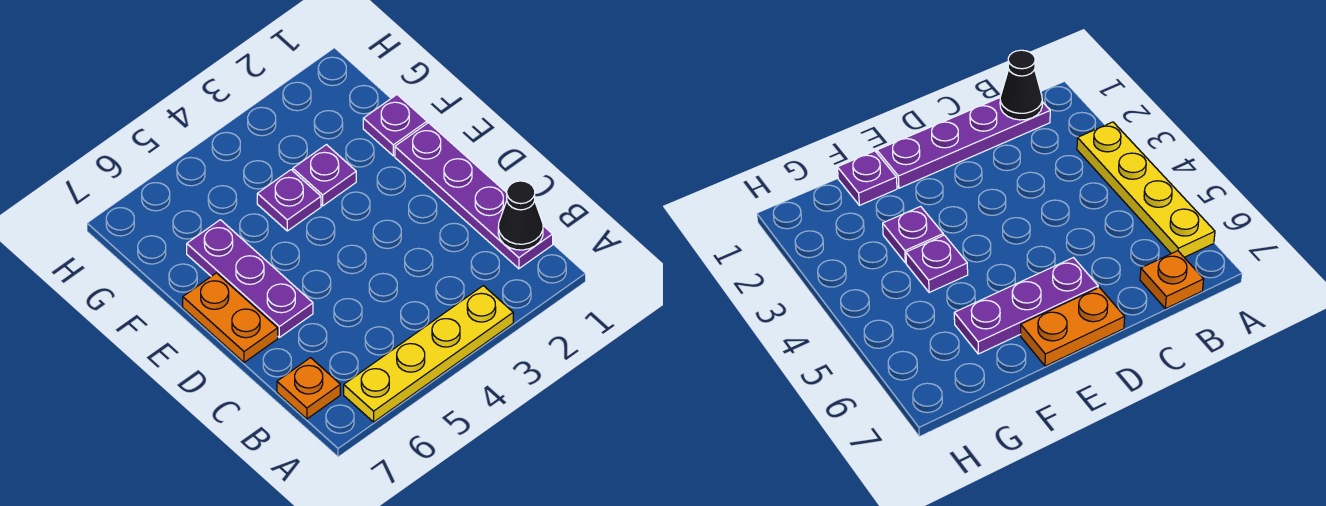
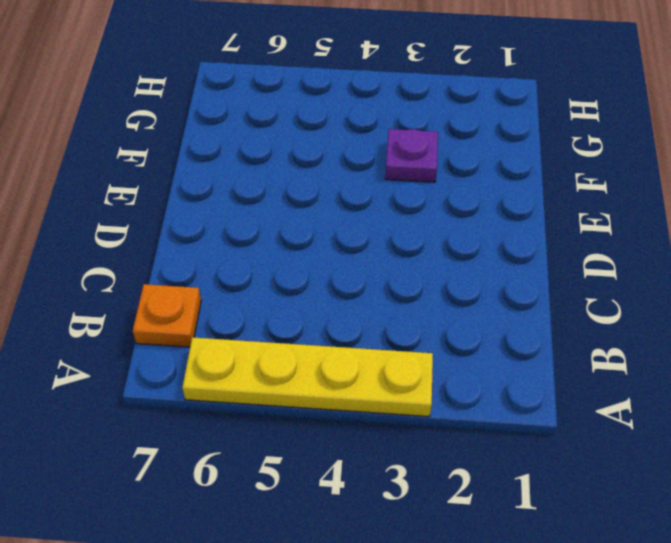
none -> purple plate B1:E1 level 1
none -> purple plate D6:F6 level 1

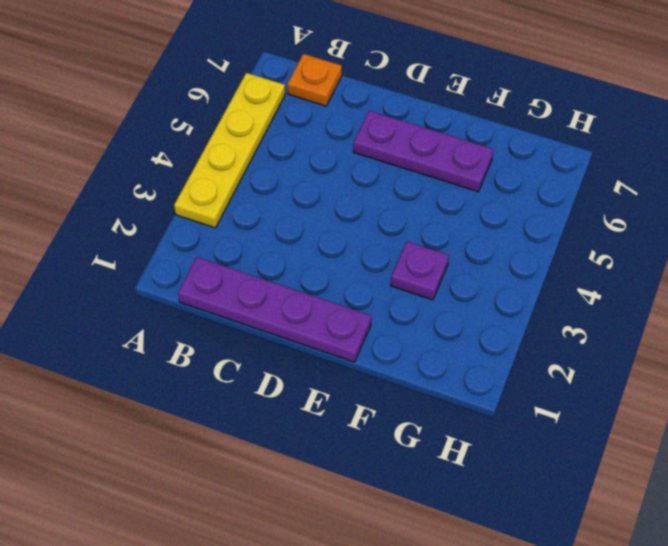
none -> orange plate D7:E7 level 1
none -> purple plate F1 level 1

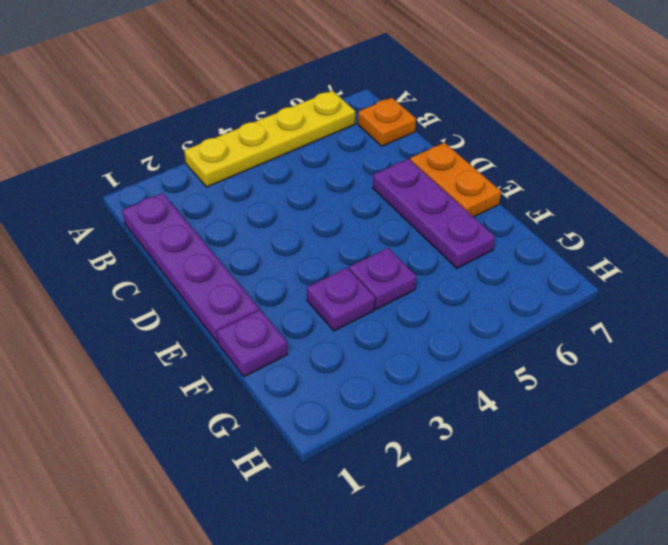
none -> black cone B1 level 2

